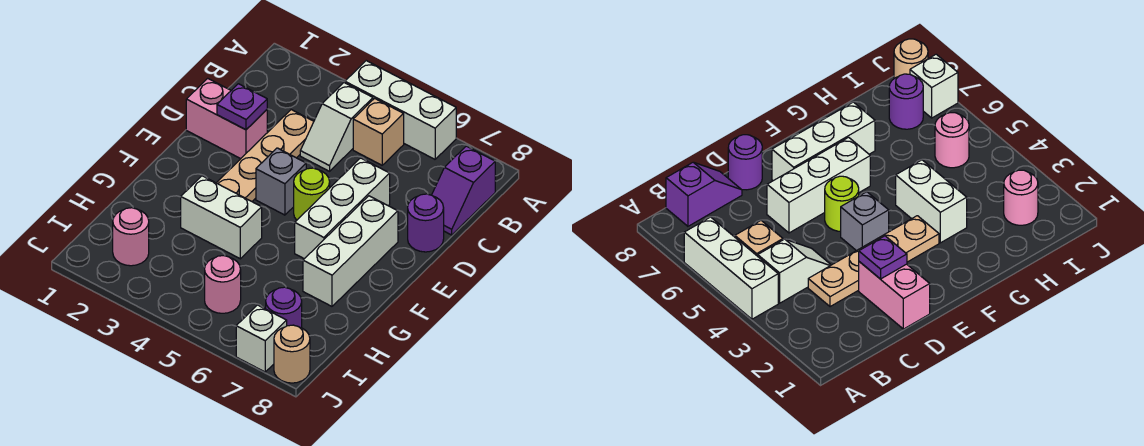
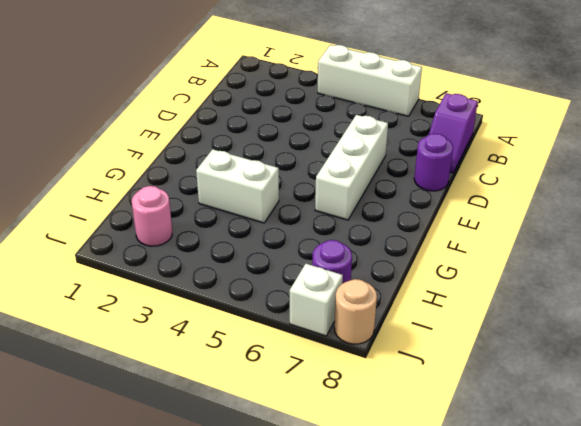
none -> white slope B4:C4 level 1 top B
none -> tan brick B5 level 1
none -> tan plate C3:F3 level 1

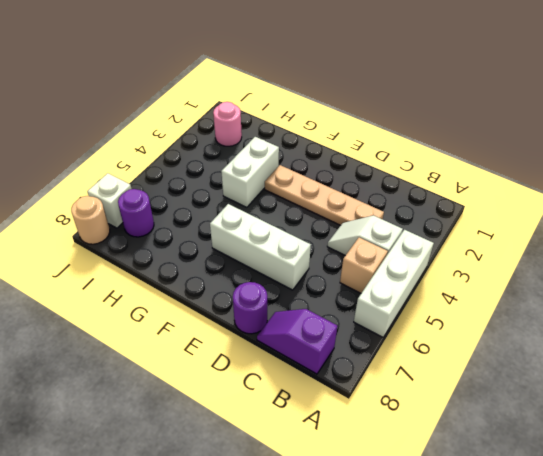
none -> pink brick D1:D2 level 1
none -> grey brick E4 level 1
none -> lime round brick E5 level 1

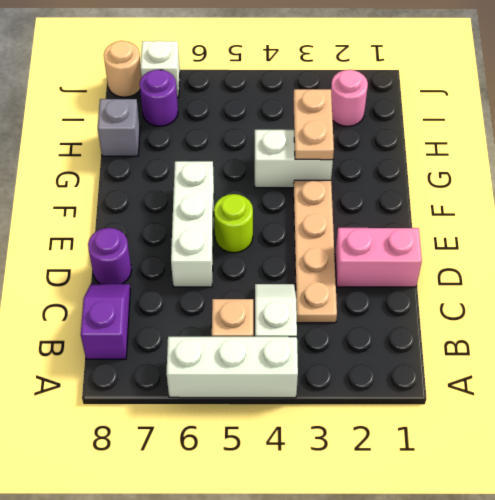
tan plate G3:H3 level 2 -> none
grey brick H8 level 1 -> grey brick E4 level 1
none -> white brick E7:G7 level 1
none -> pink round brick I5 level 1
none -> purple plate D2 level 2

